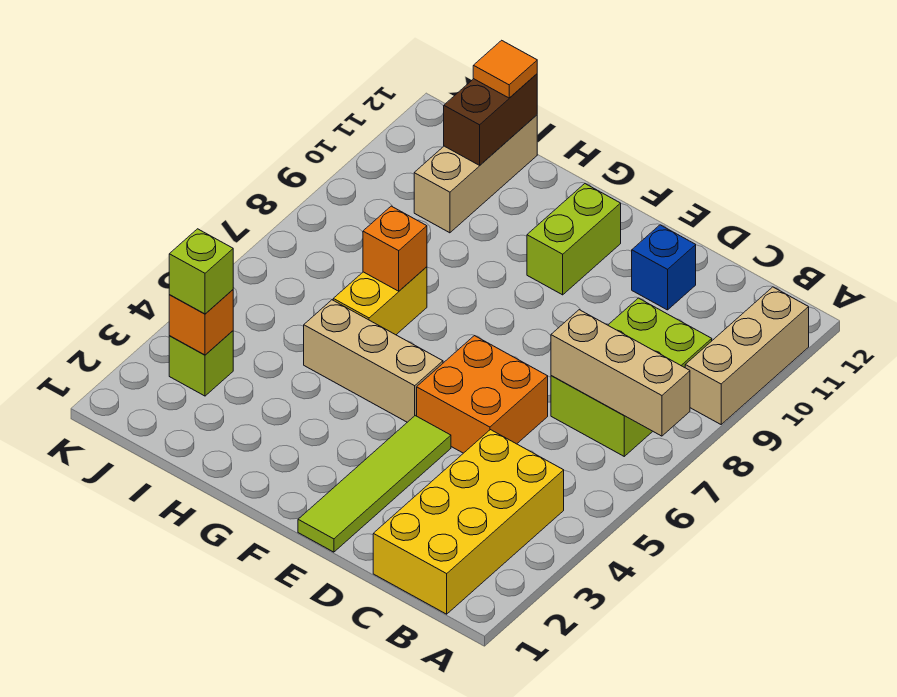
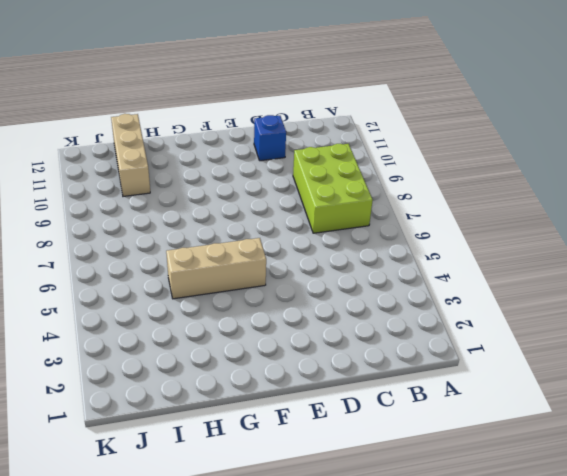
none -> tan brick A9:A11 level 1
none -> yellow brick B1:C4 level 1
none -> orange brick D5:E6 level 1

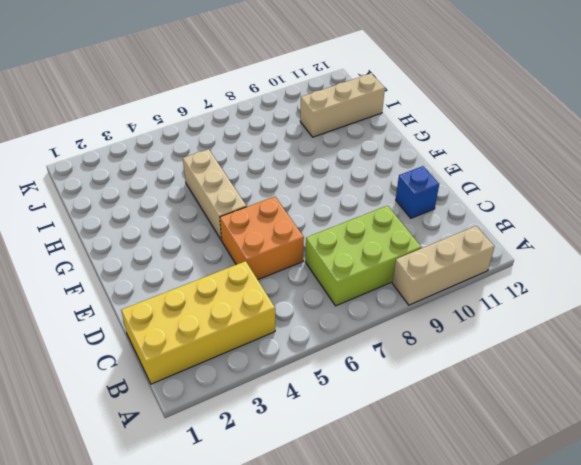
none -> lime tile E1:E4 level 1
none -> lime brick F10:F11 level 1
none -> yellow brick H6:H7 level 1

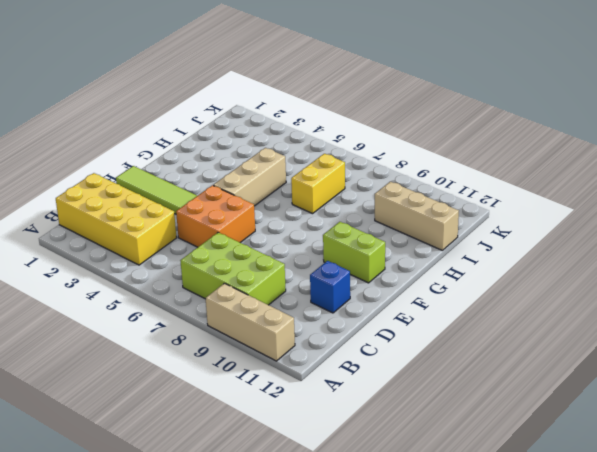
yellow brick H7:I7 level 1 -> yellow brick H6:H7 level 1
none -> lime brick J3 level 1
none -> tan brick A7:C7 level 2
none -> orange brick H7 level 2

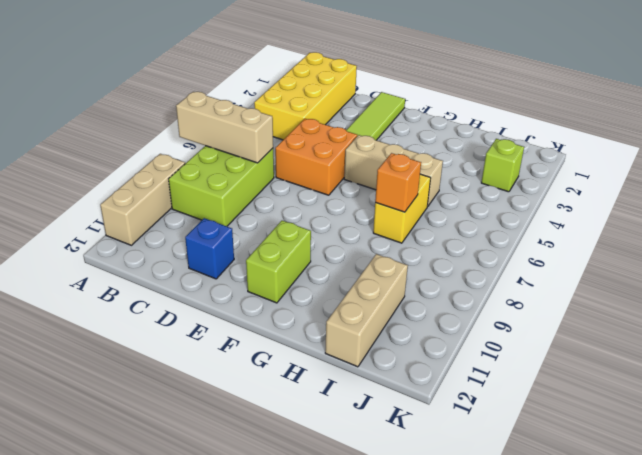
none -> brown brick I11:I12 level 2
none -> orange brick J3 level 2
none -> orange tile I12 level 3

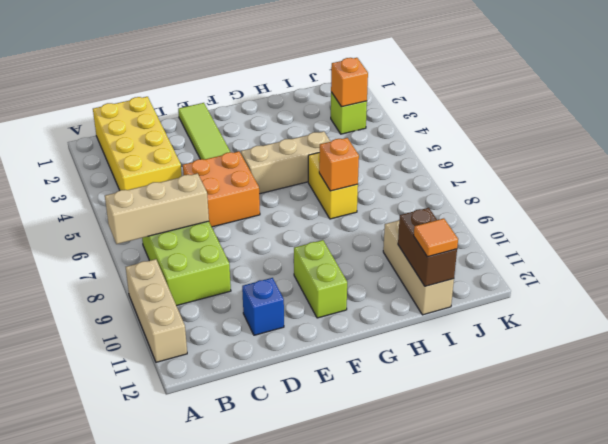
none -> lime brick J3 level 3

